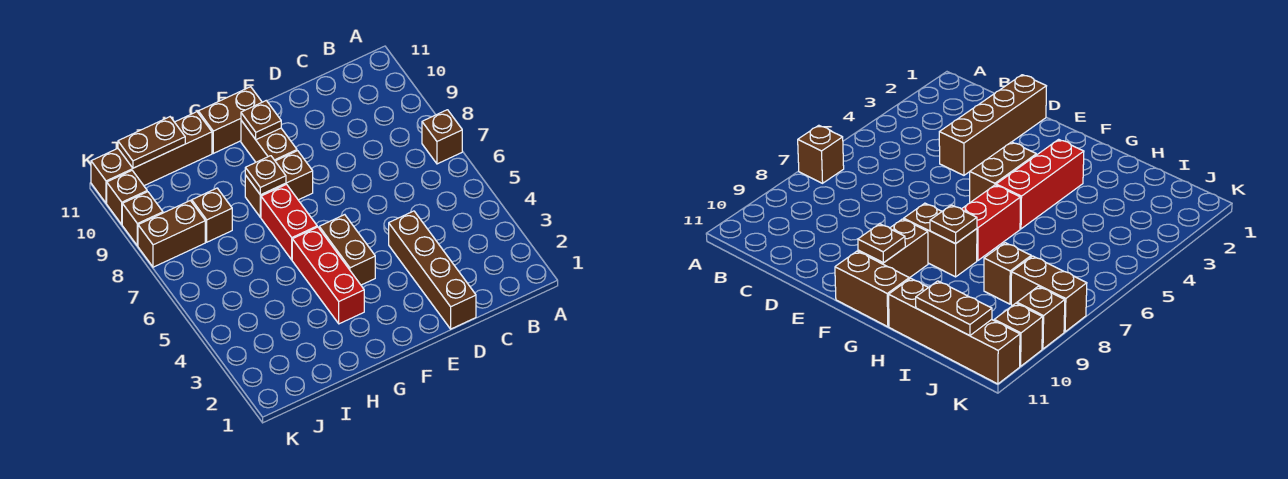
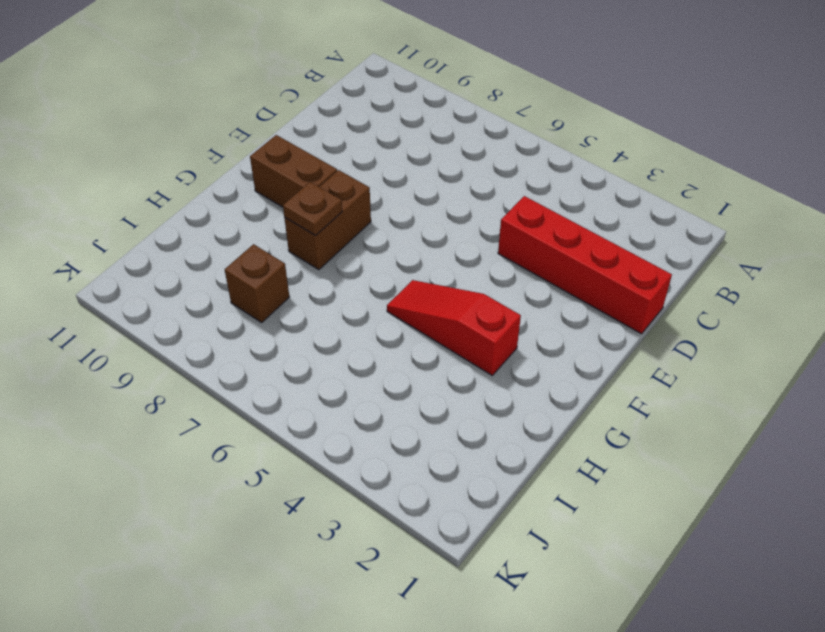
red brick D1:D4 level 1 -> brown brick D1:D4 level 1
red slope G3:G5 level 1 top 3 -> red brick G3:G5 level 1
none -> brown brick A7 level 1
none -> brown brick F4:F5 level 1
none -> brown brick F11:G11 level 1

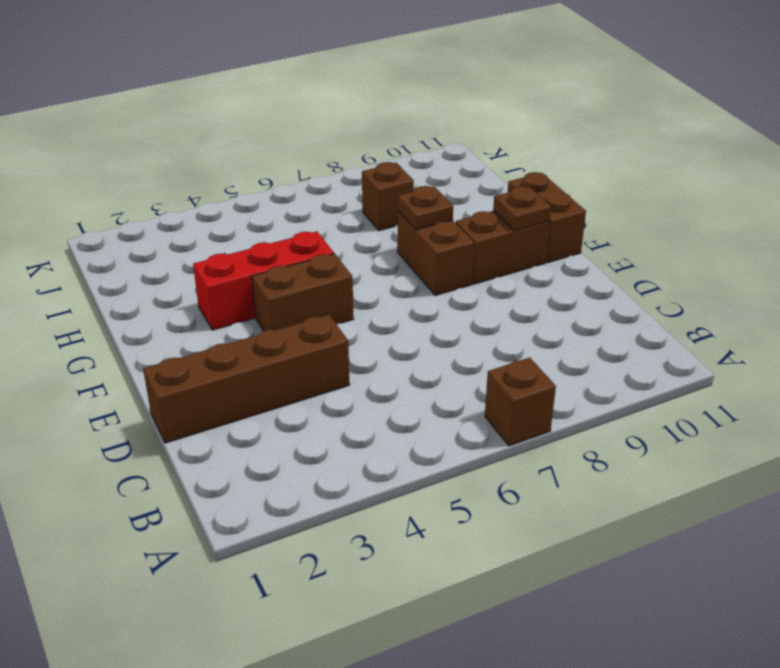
none -> red brick G6:G7 level 1
none -> brown brick H11:K11 level 1
none -> brown brick J8:K8 level 1

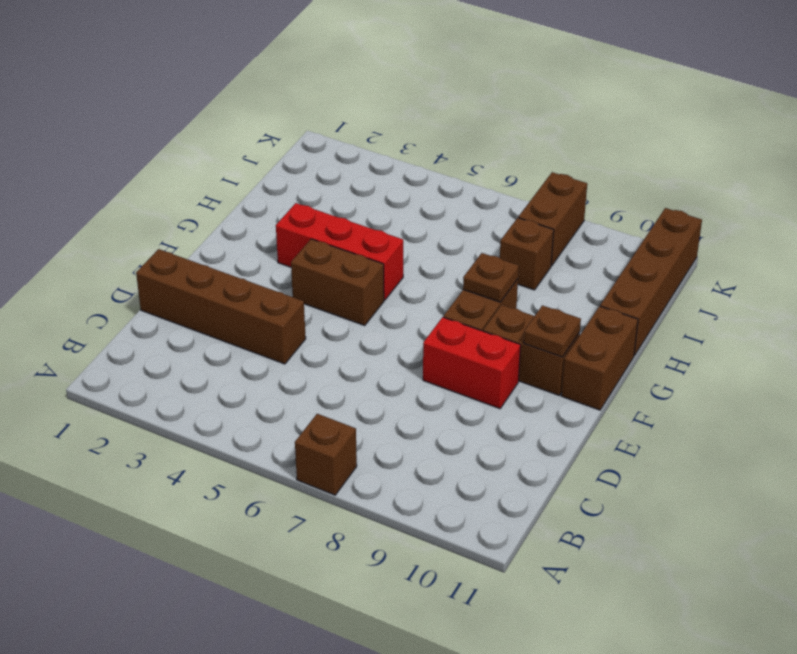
red brick E8:E9 level 1 -> red brick G6:G7 level 1
none -> brown brick K9 level 1
none -> brown brick K10 level 1
none -> brown plate I11:J11 level 2

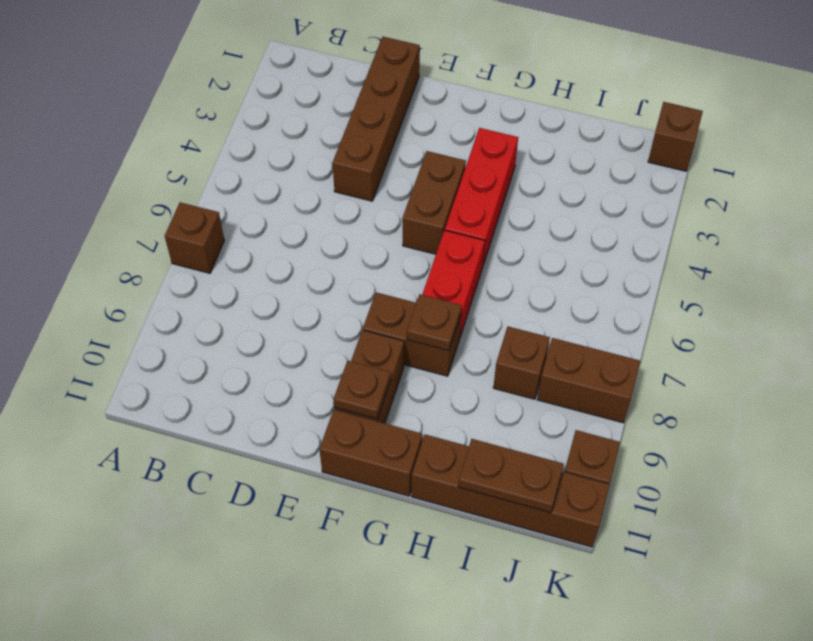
brown brick K1 level 1 -> brown brick K9 level 1

